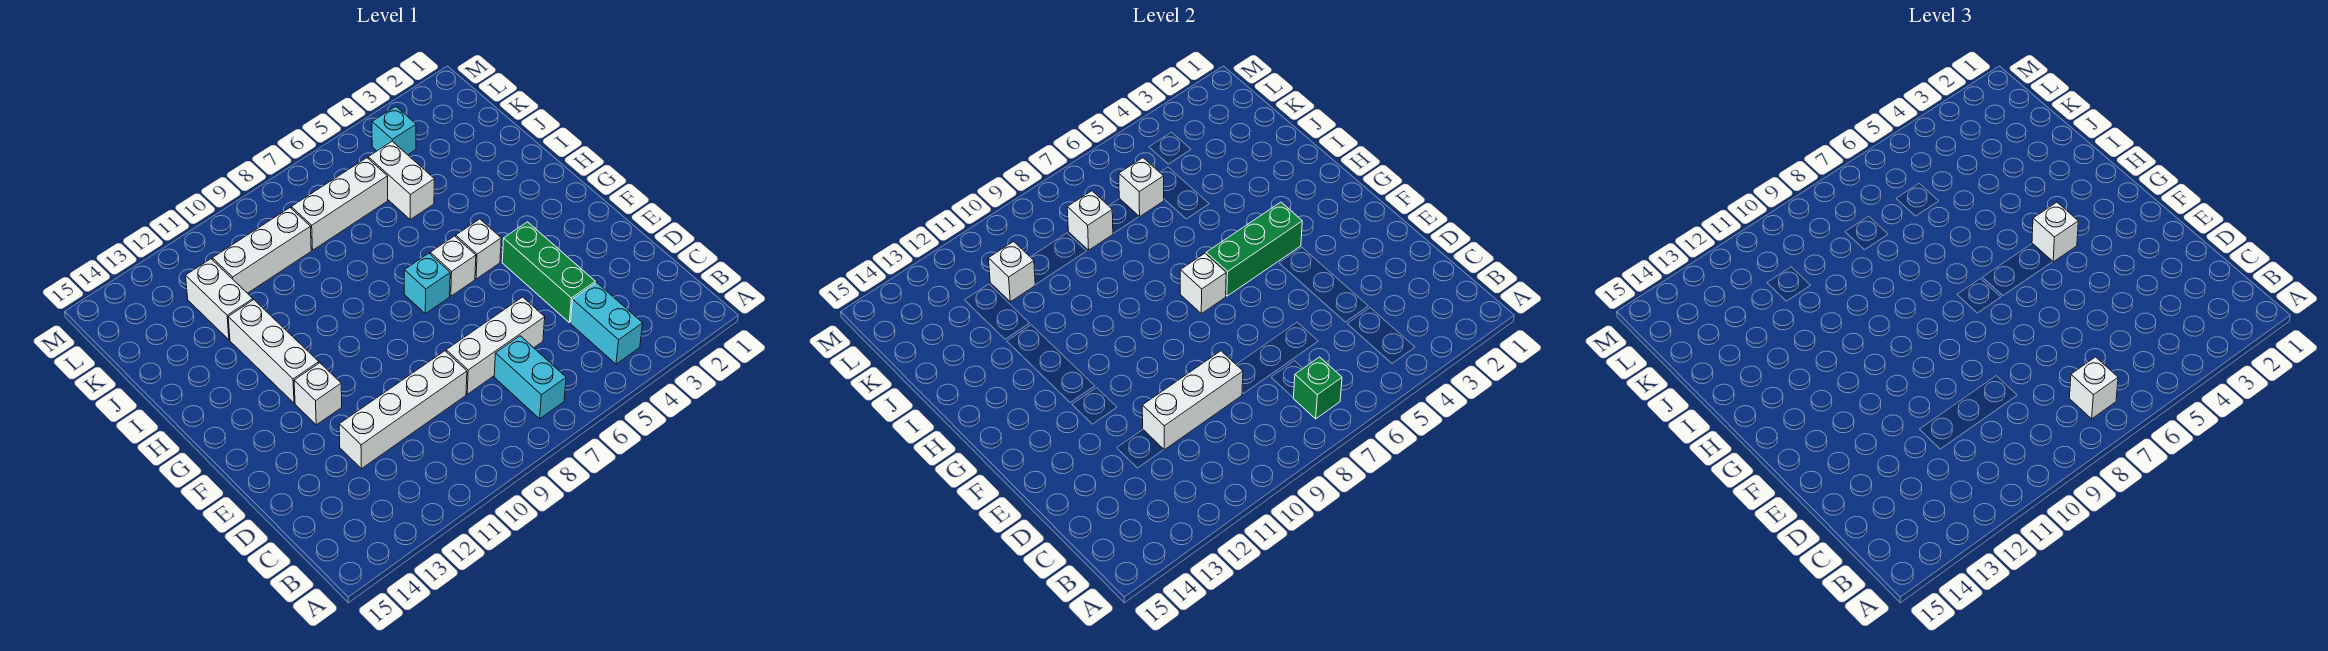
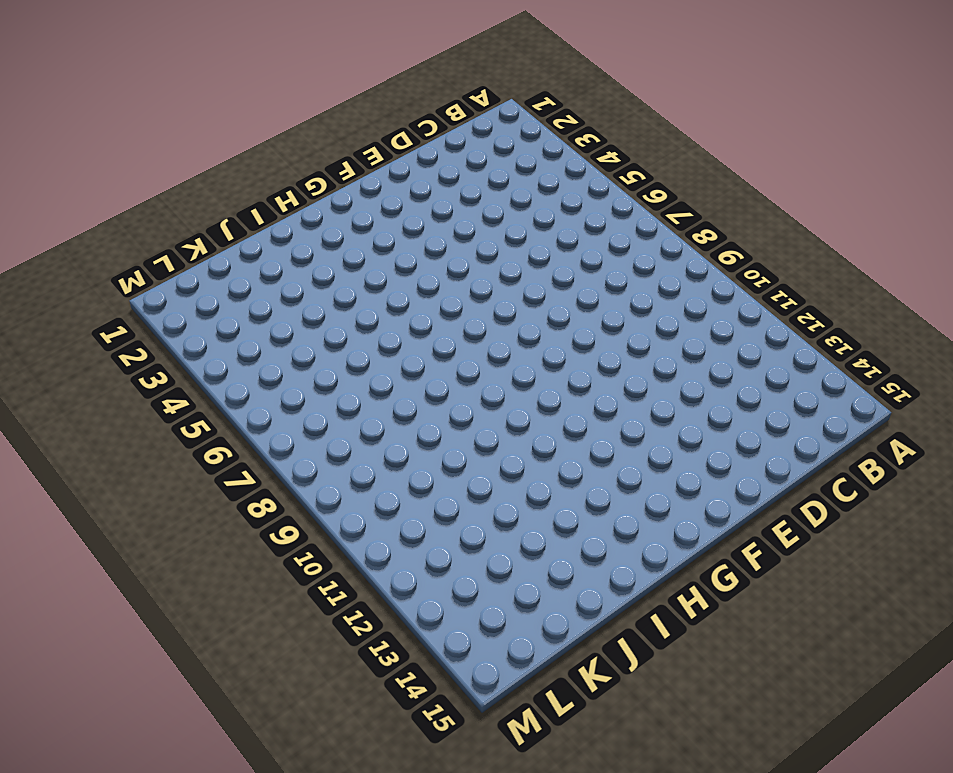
none -> cyan brick B4:C4 level 1
none -> cyan brick B7:C7 level 1
none -> green brick D4:F4 level 1

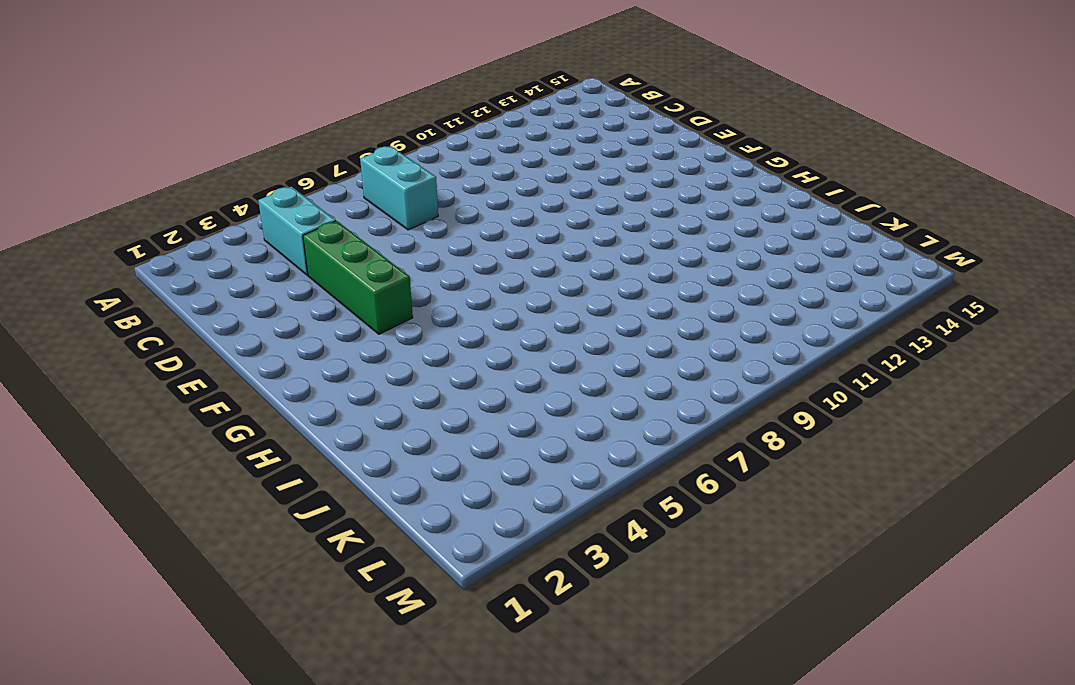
none -> white brick D6:D8 level 1
none -> white brick D9:D12 level 1
none -> white brick F12 level 1

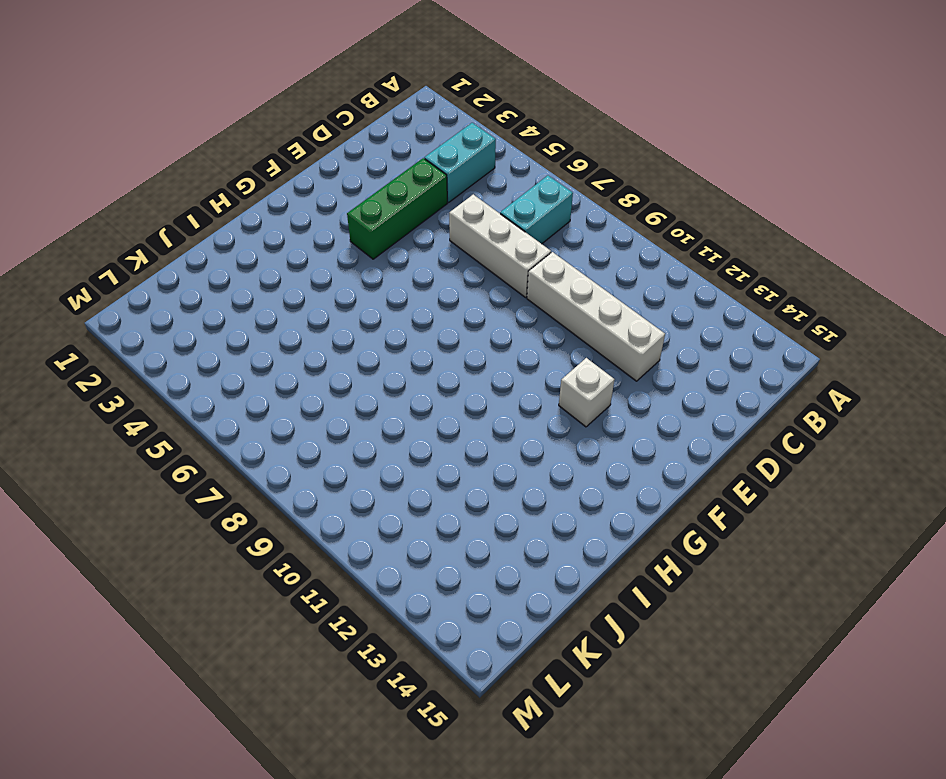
none -> white brick G5 level 1
none -> white brick G6 level 1
none -> cyan brick G7 level 1

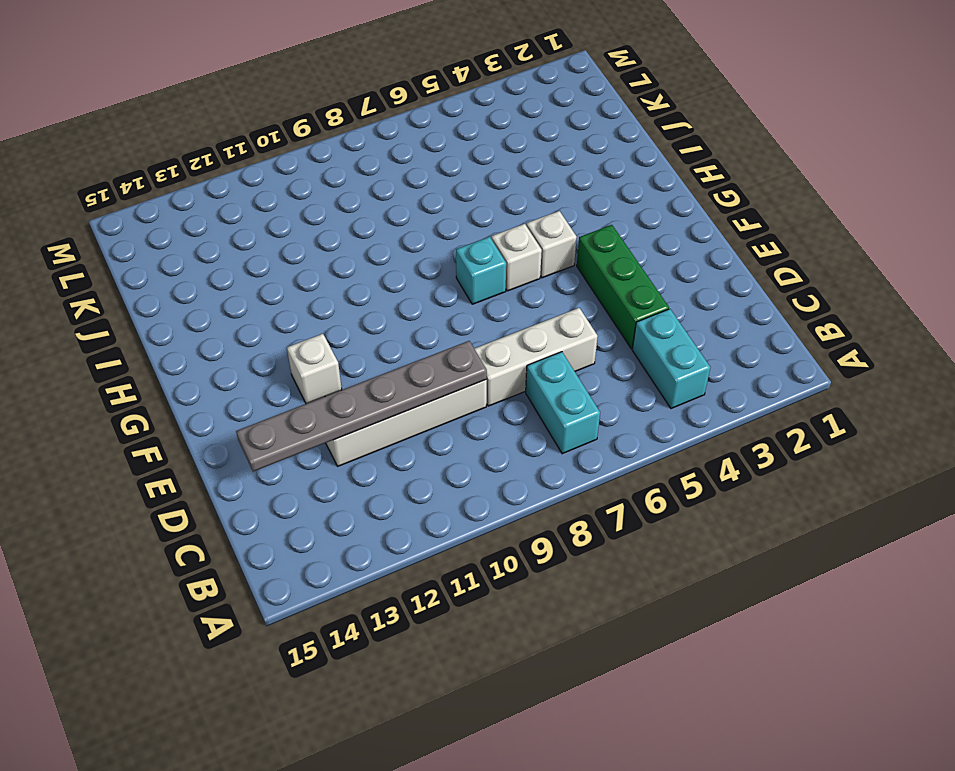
grey plate D9:D14 level 2 -> white brick D9:D11 level 2
none -> white brick G12:I12 level 1
none -> white brick J5:K5 level 1
none -> white brick J12:K12 level 1

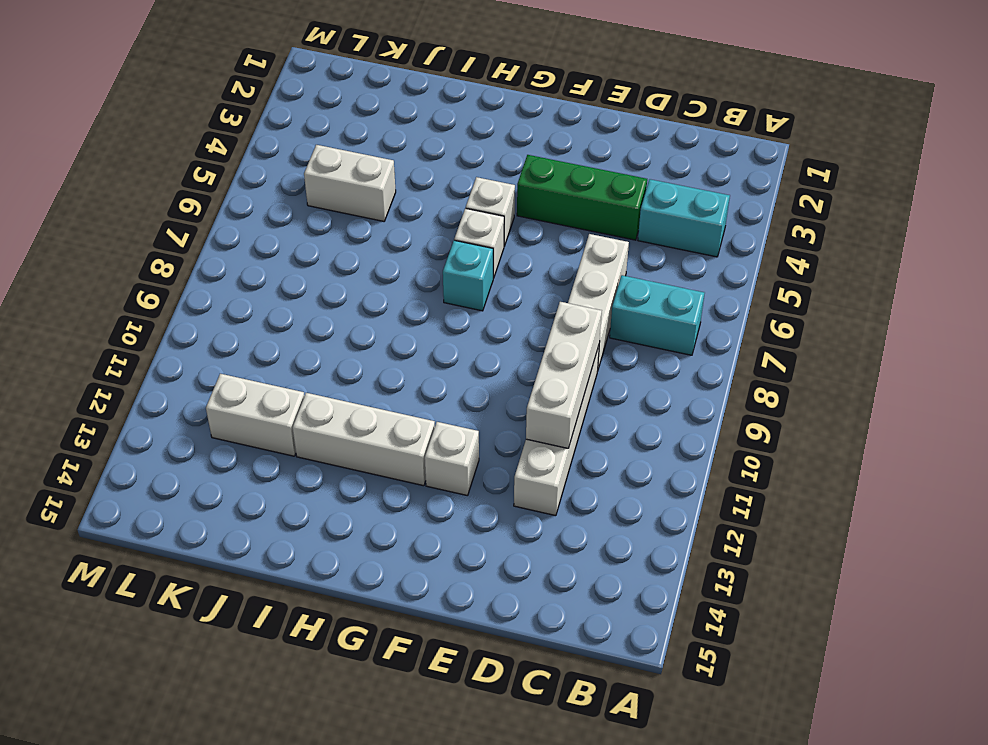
none -> white brick K6:K8 level 1
none -> white brick K9:K11 level 1
none -> cyan brick L4 level 1

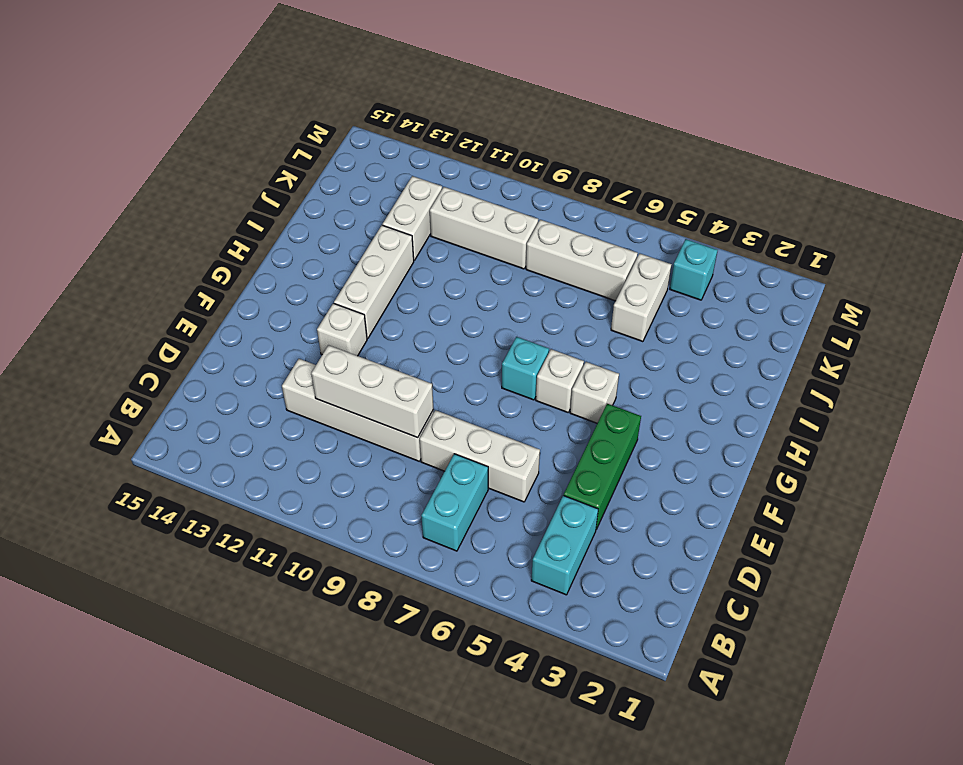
none -> green brick B7 level 2
none -> green brick G4:G6 level 2
none -> white brick G7 level 2

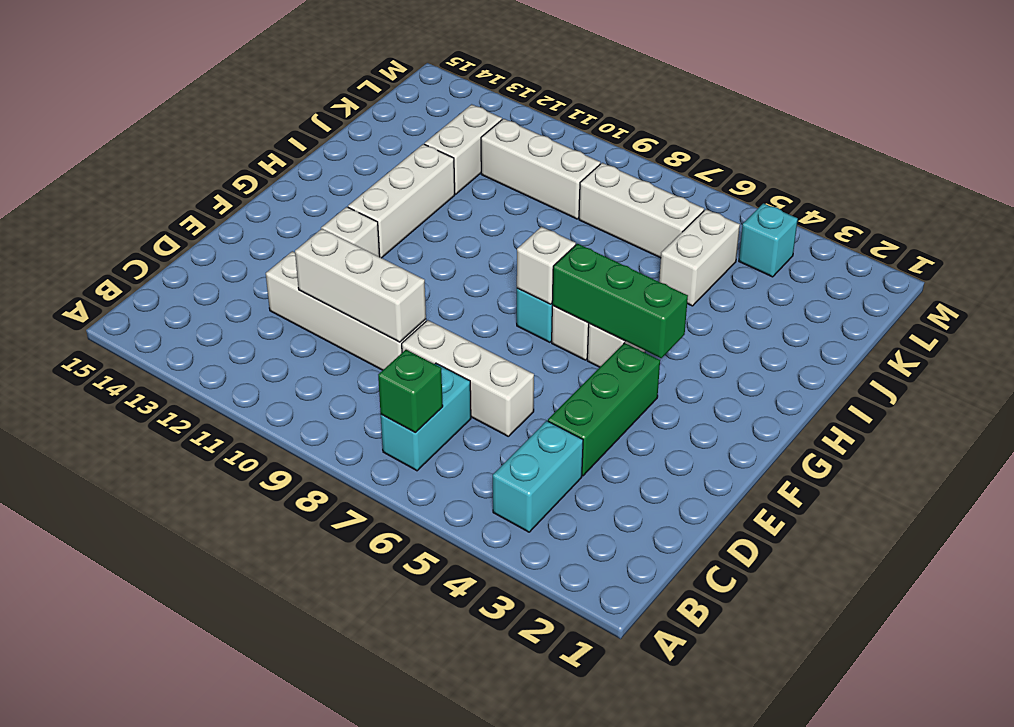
none -> white brick K6 level 2
none -> white brick K8 level 2
none -> white brick K11 level 2

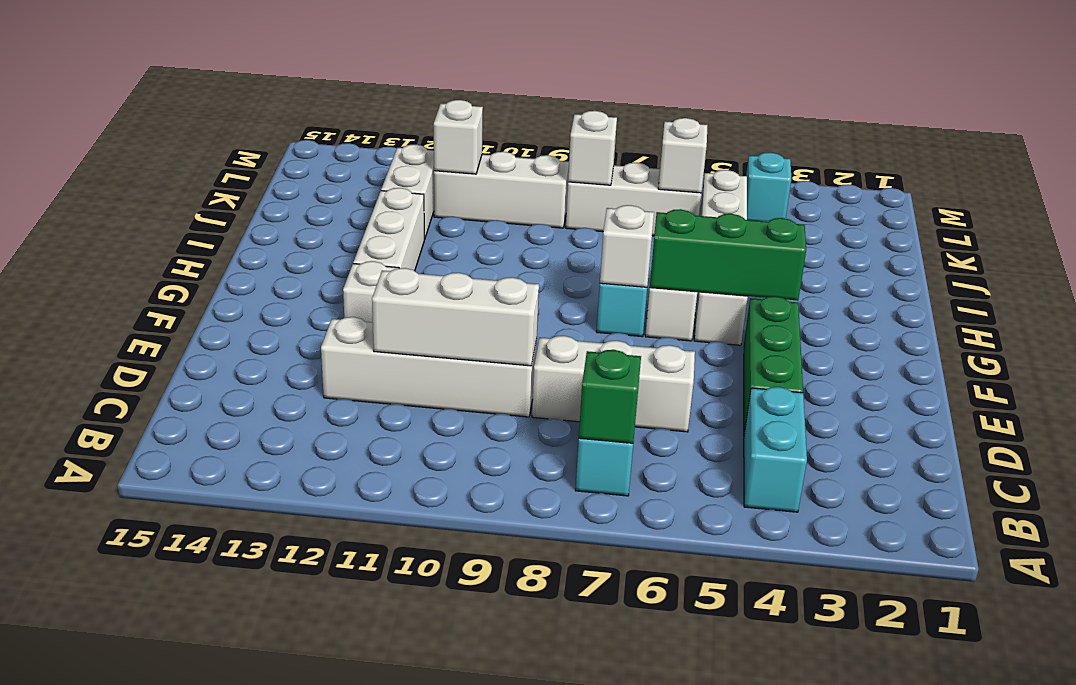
none -> white brick B7 level 3
none -> white brick G4 level 3

